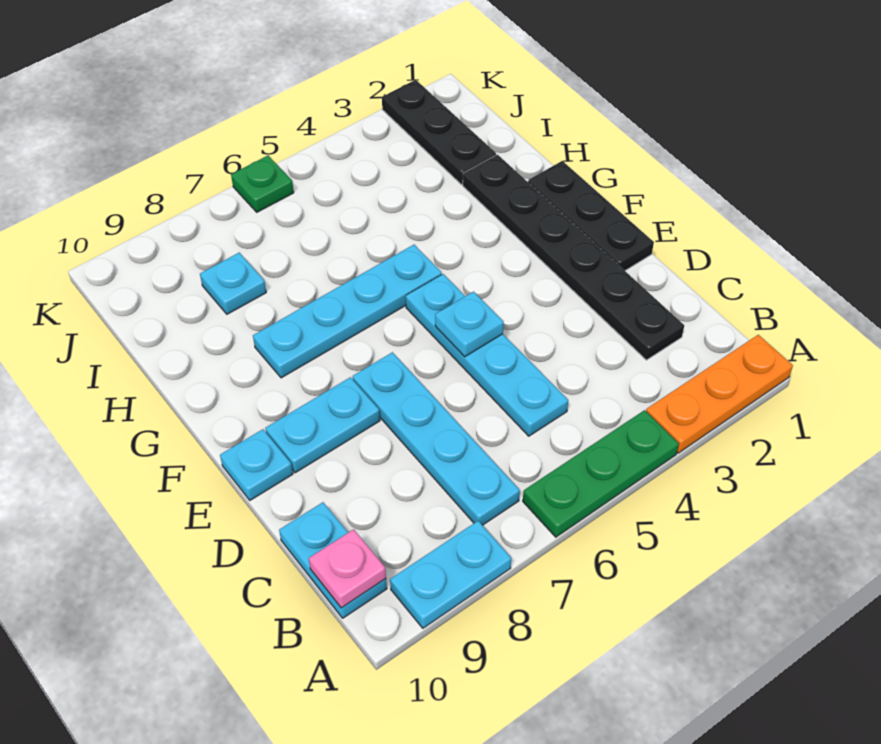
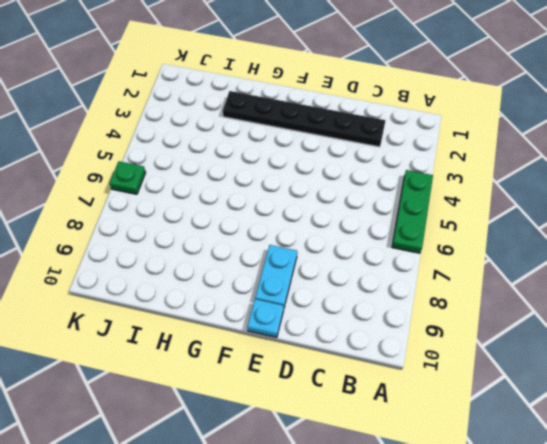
none -> orange plate A1:A3 level 1
none -> cyan plate A8:A9 level 1
none -> cyan plate B7:E7 level 1

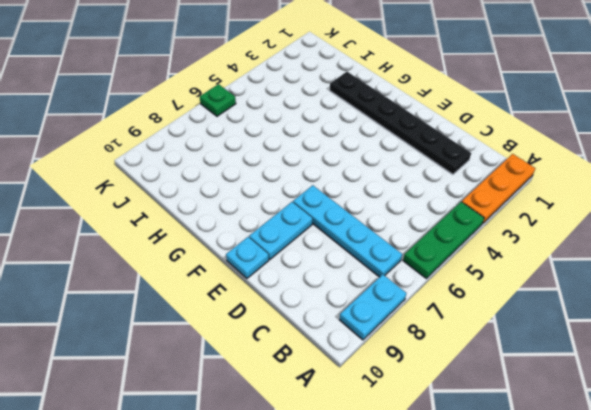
none -> cyan plate B10:C10 level 1
none -> cyan plate C5:F5 level 1
none -> black plate E1:G1 level 1

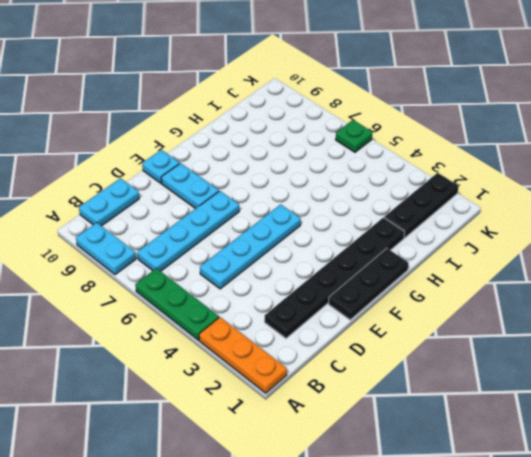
none -> cyan plate G5:G8 level 1
none -> cyan plate I8 level 1
none -> pink plate B10 level 2

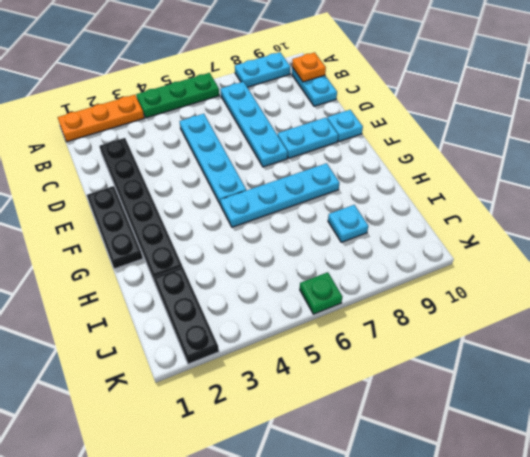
orange plate B10 level 2 -> pink plate B10 level 2
none -> cyan plate E5 level 2

